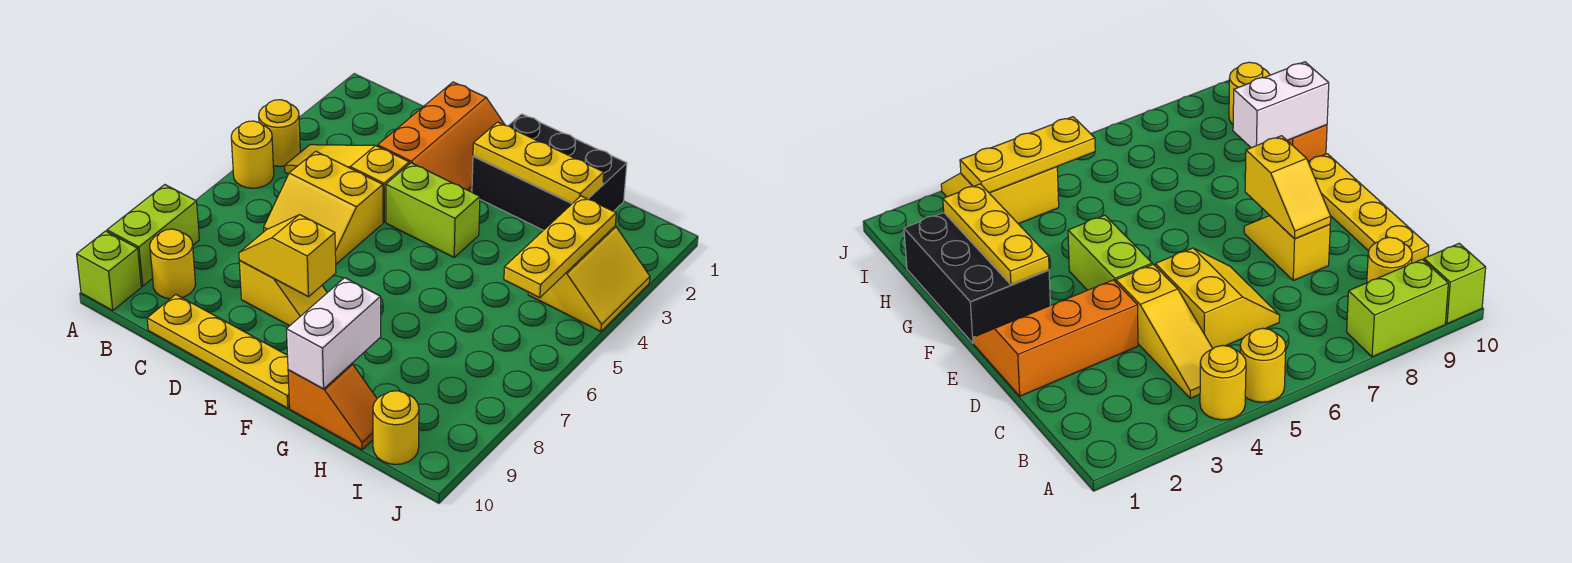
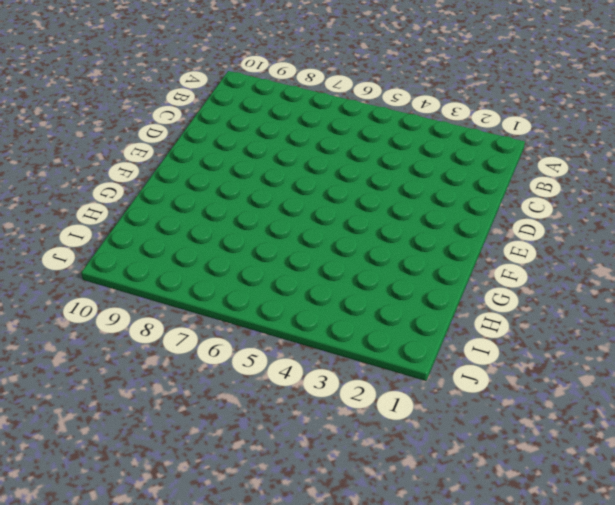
none -> yellow round brick A4 level 1
none -> yellow round brick A5 level 1
none -> lime brick A8:A9 level 1

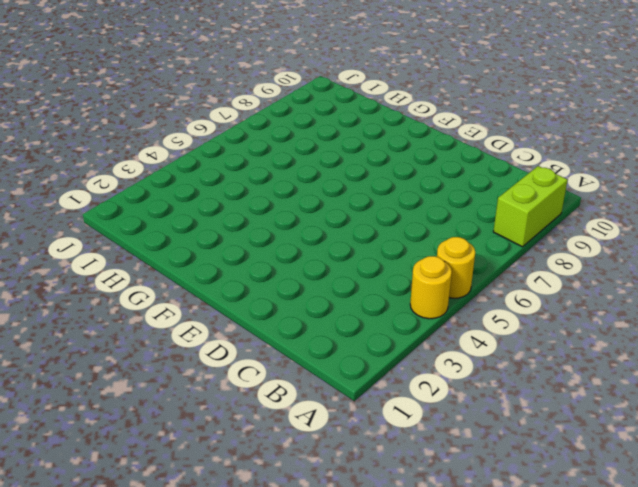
none -> lime brick A10 level 1
none -> yellow slope B4:D4 level 1 top D
none -> yellow round brick B9 level 1

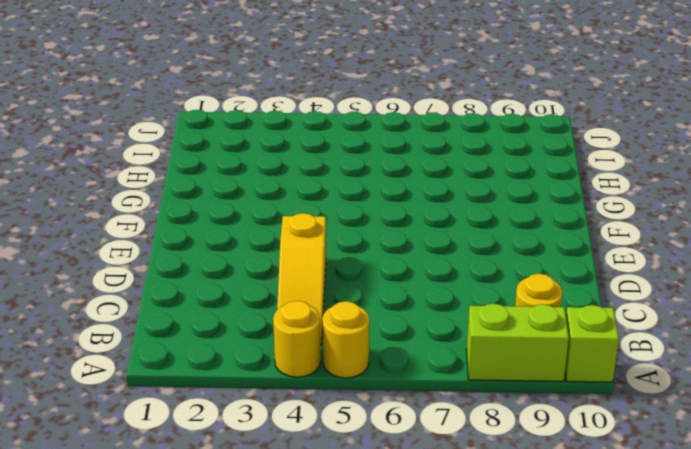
none -> yellow slope C5:D6 level 1 top 5
none -> yellow plate C10:F10 level 1
none -> orange slope D1:E3 level 1 top D

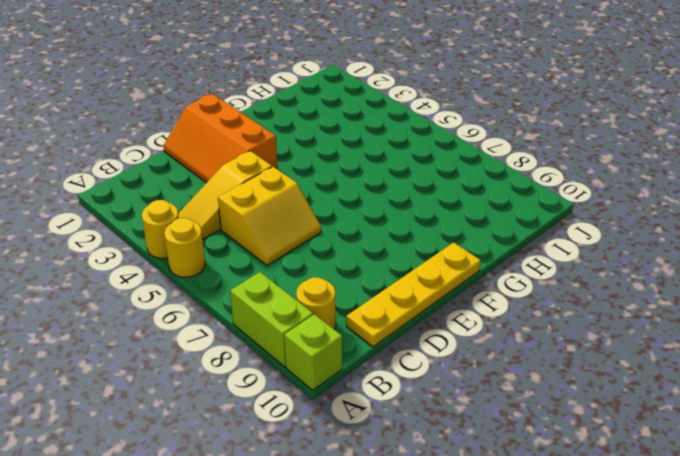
orange slope D1:E3 level 1 top E -> orange slope D1:E3 level 1 top D
none -> yellow slope D8:E8 level 1 top D
none -> lime brick E4:F4 level 1
none -> black brick F1:H2 level 1

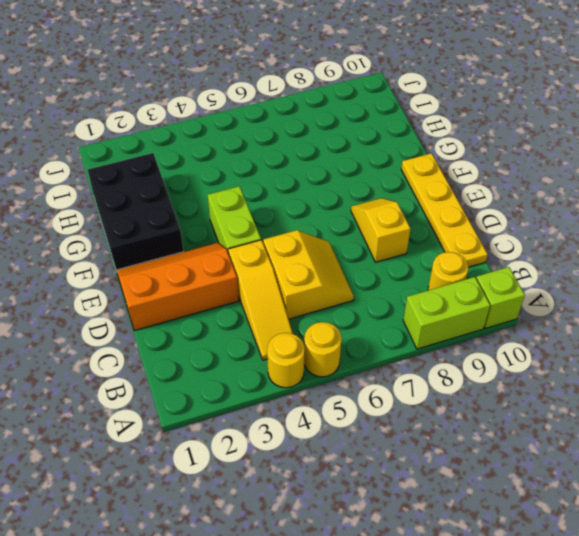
none -> orange slope G10:H10 level 1 top G
none -> yellow slope I3:J4 level 1 top I
none -> yellow round brick I10 level 1

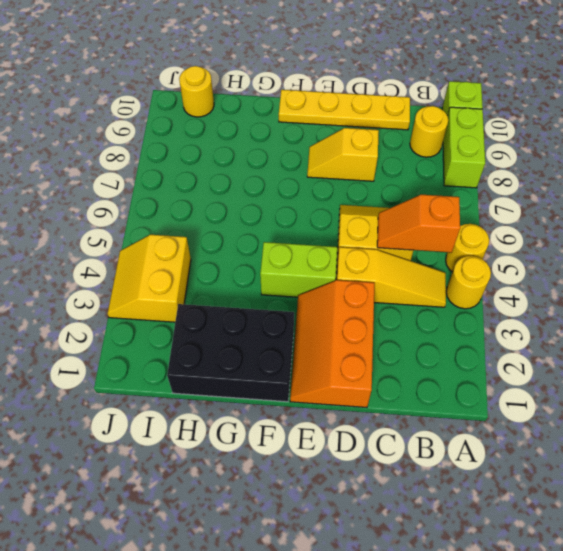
orange slope B5:C5 level 2 top B -> orange slope G10:H10 level 1 top G
none -> yellow slope D8:E8 level 2 top E
none -> yellow plate F2:H2 level 2
none -> white brick G9:G10 level 2

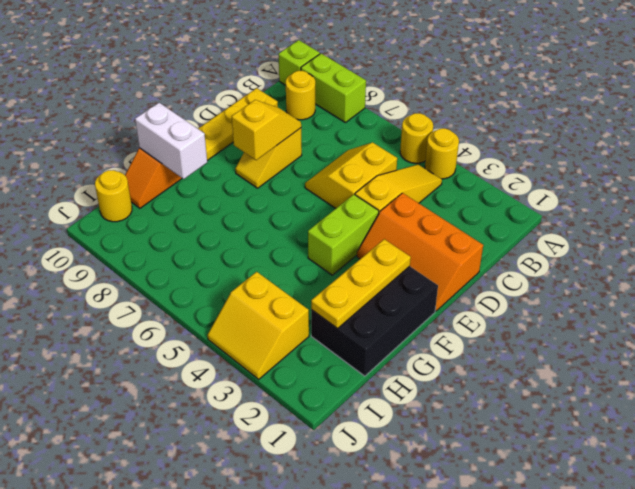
none -> yellow plate I3:I5 level 2

